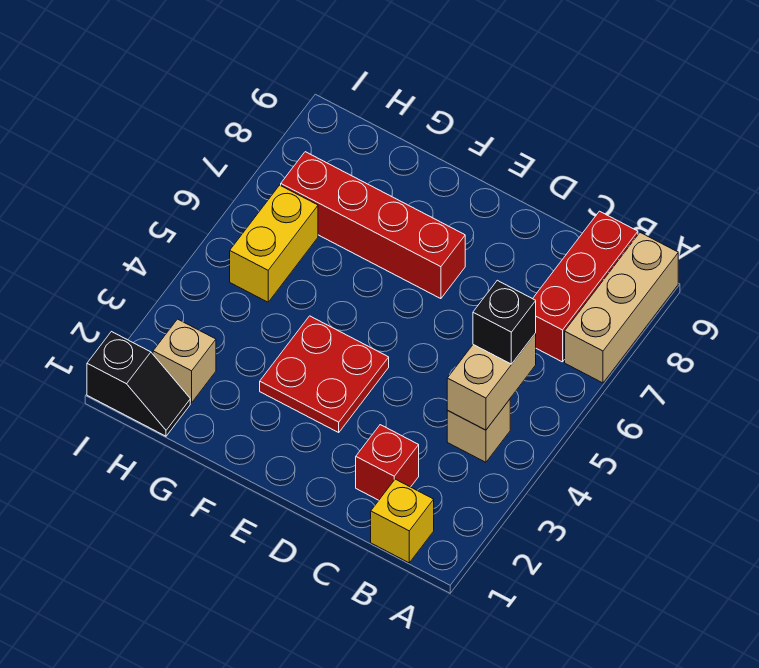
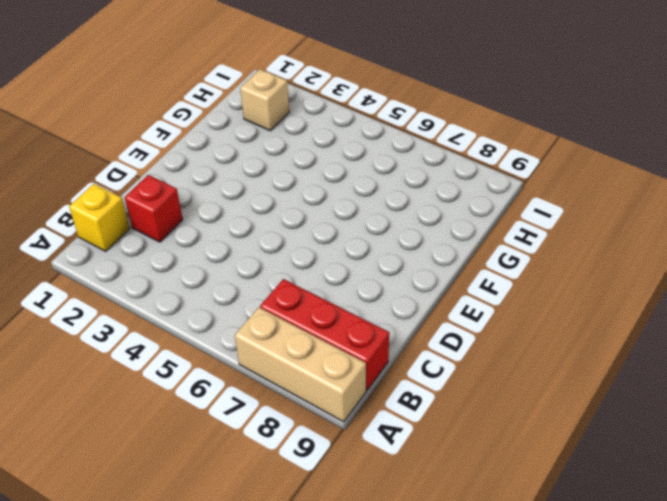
none -> tan brick B4 level 1
none -> red plate E3:F4 level 1
none -> red brick E7:H7 level 1

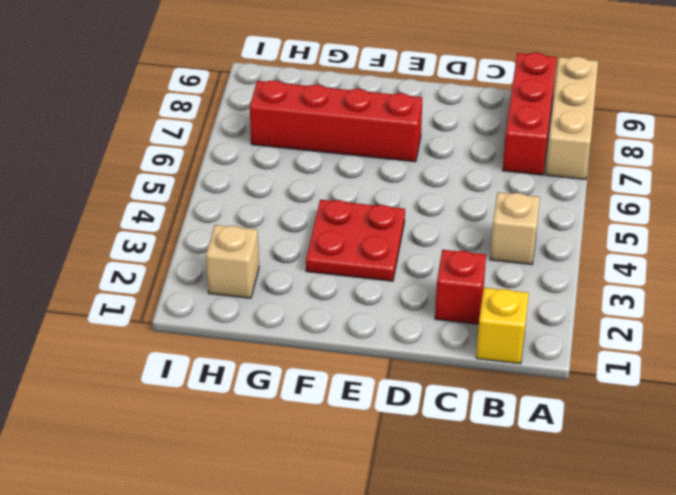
none -> black slope H1:I1 level 1 top I
none -> yellow brick H5:H6 level 1
none -> tan brick B4:B5 level 2

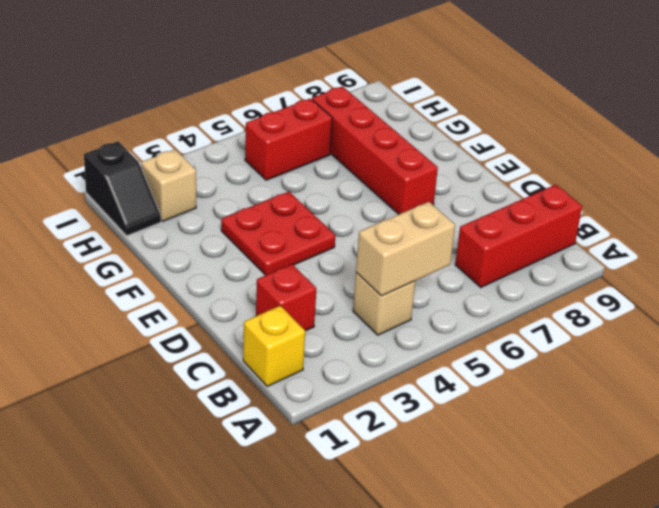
red brick H5:H6 level 1 -> yellow brick H5:H6 level 1
none -> tan brick A7:A9 level 1
none -> black brick B5 level 3

